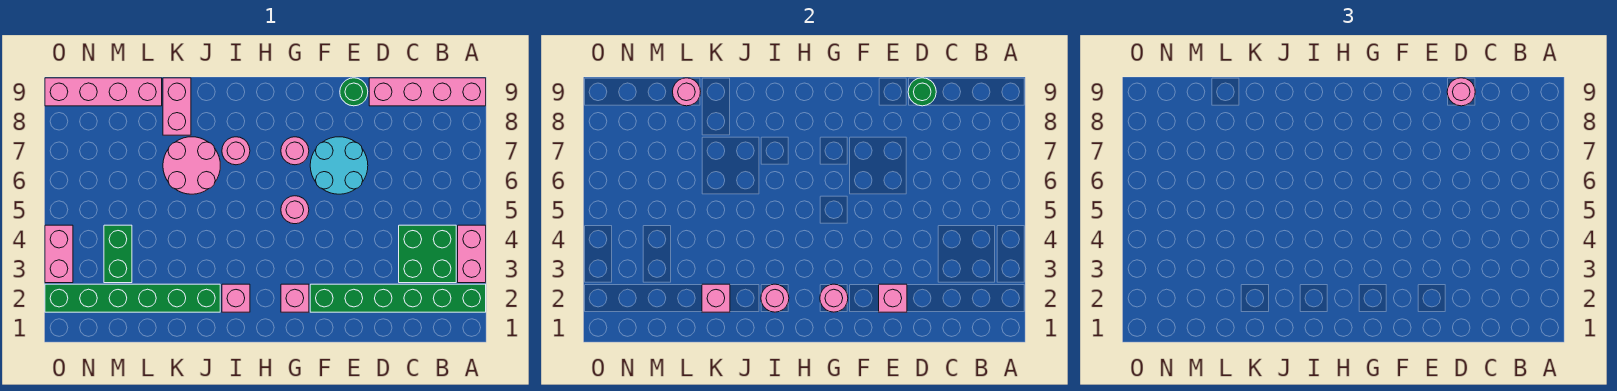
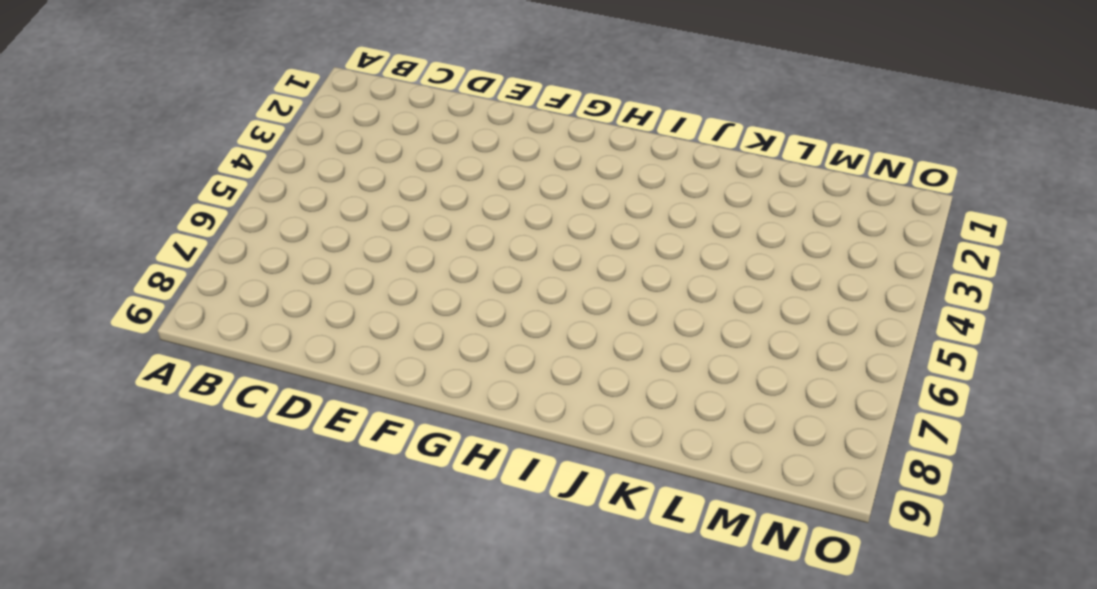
none -> green brick A2:F2 level 1
none -> pink brick A3:A4 level 1
none -> pink brick A9:D9 level 1

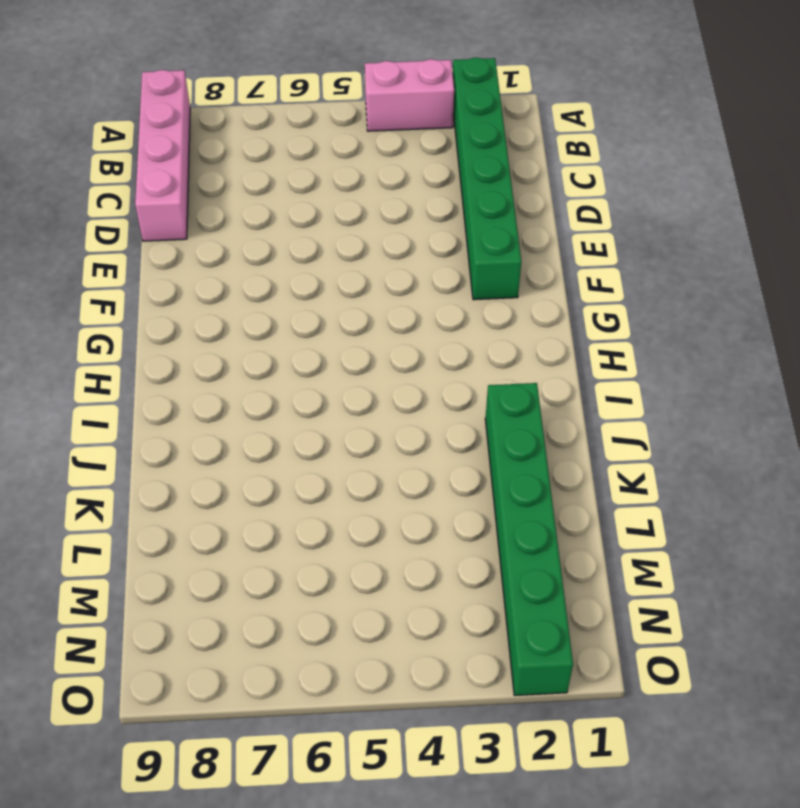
none -> green brick B3:C4 level 1
none -> cyan round brick E6:F7 level 1
none -> green round brick E9 level 1

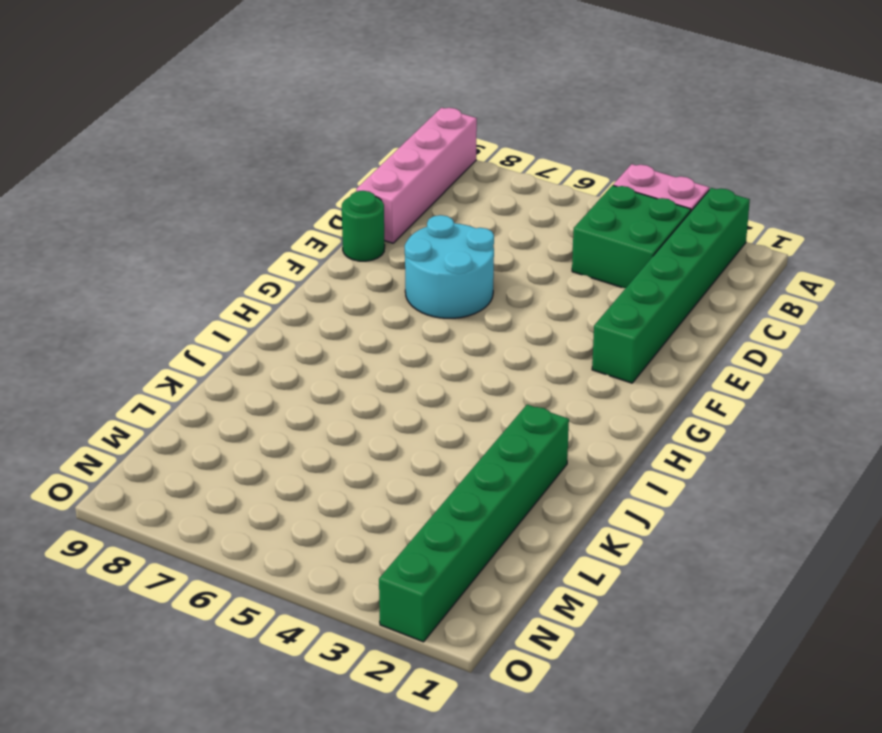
none -> pink brick G2 level 1
none -> pink round brick G5 level 1
none -> pink round brick G7 level 1

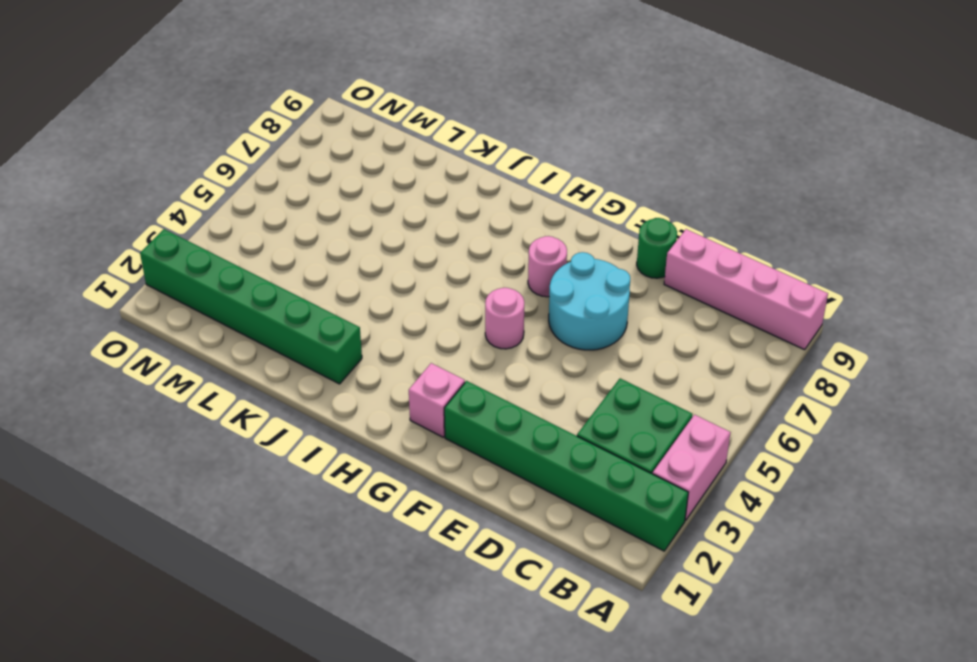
none -> pink brick I2 level 1
none -> pink round brick I7 level 1
none -> pink round brick J6:K7 level 1

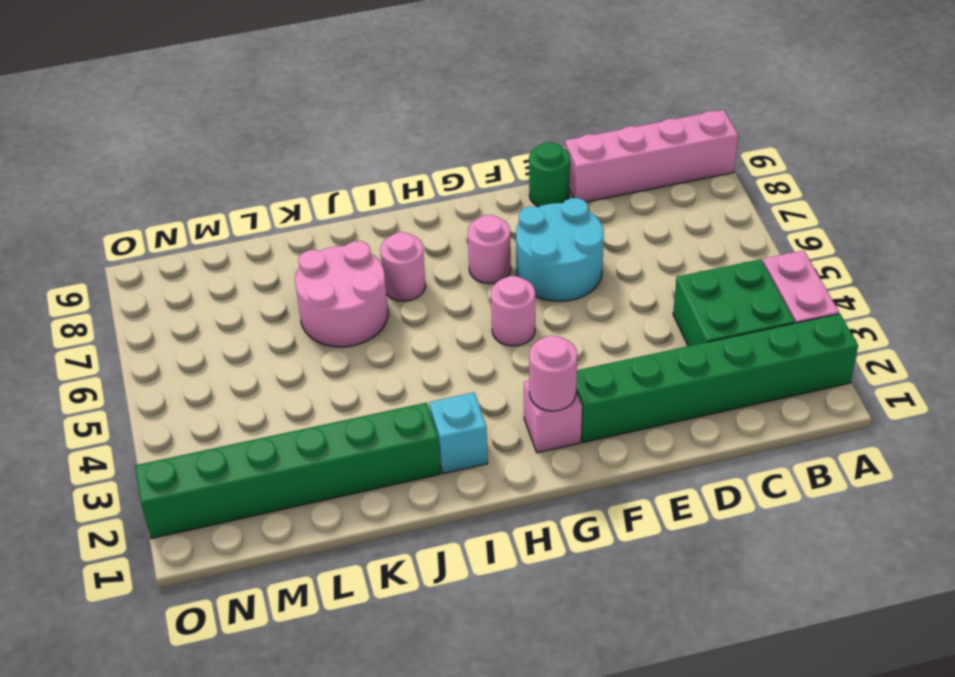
cyan brick I2 level 1 -> pink brick I2 level 1
none -> pink brick K8:K9 level 1
none -> pink brick L9:O9 level 1
none -> green brick M3:M4 level 1

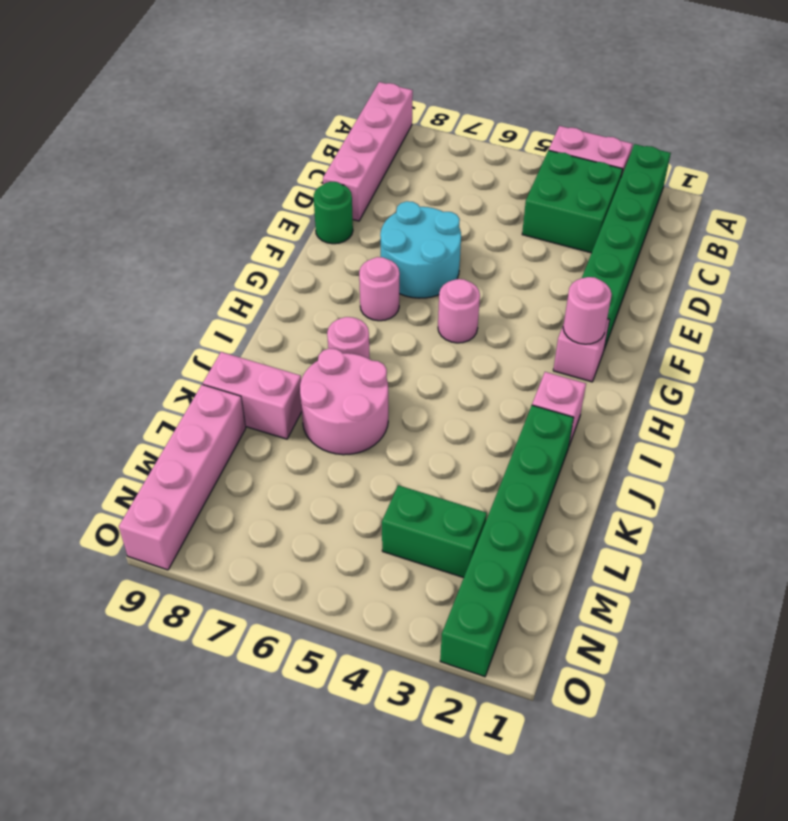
none -> pink brick O3:O4 level 1
none -> green round brick D9 level 2
none -> pink brick E2 level 2

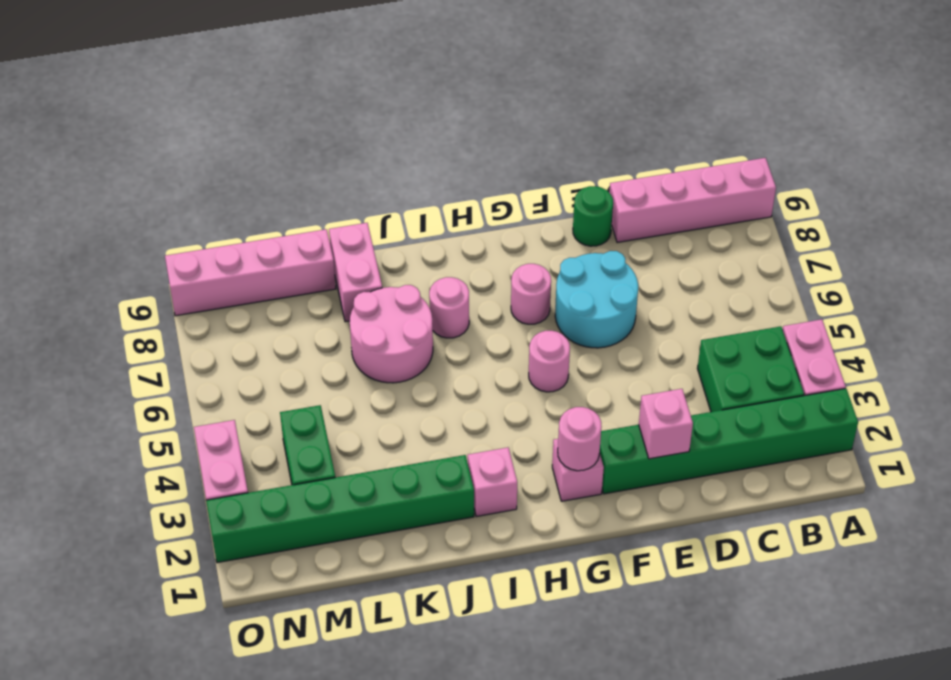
none -> green round brick D9 level 2
none -> pink round brick I2 level 2
none -> pink brick K2 level 2

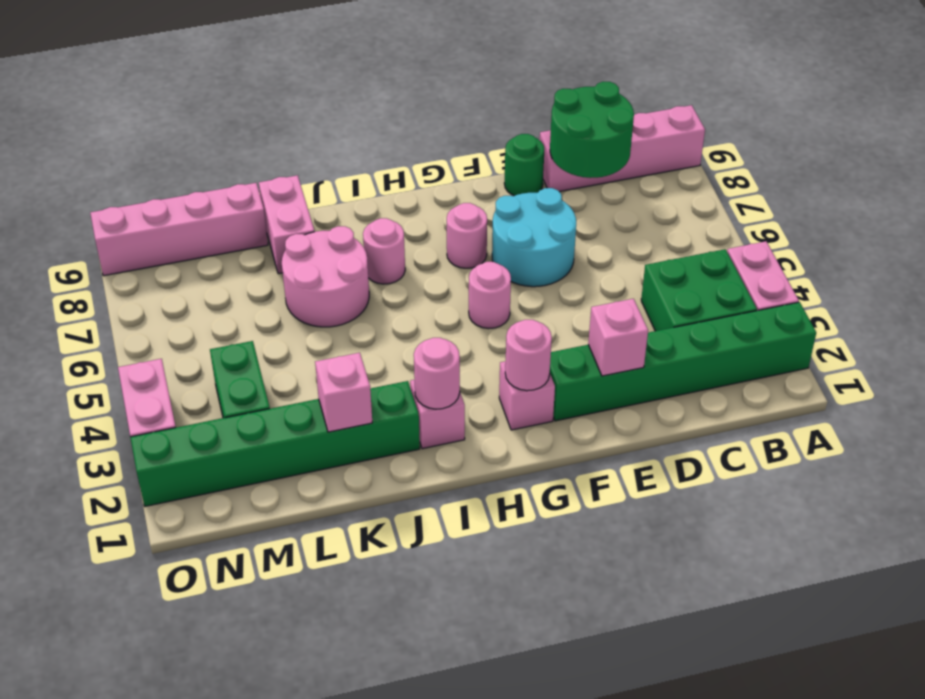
green round brick C8:D9 level 2 -> green round brick D9 level 2
none -> pink round brick L9 level 2
none -> pink round brick D9 level 3

